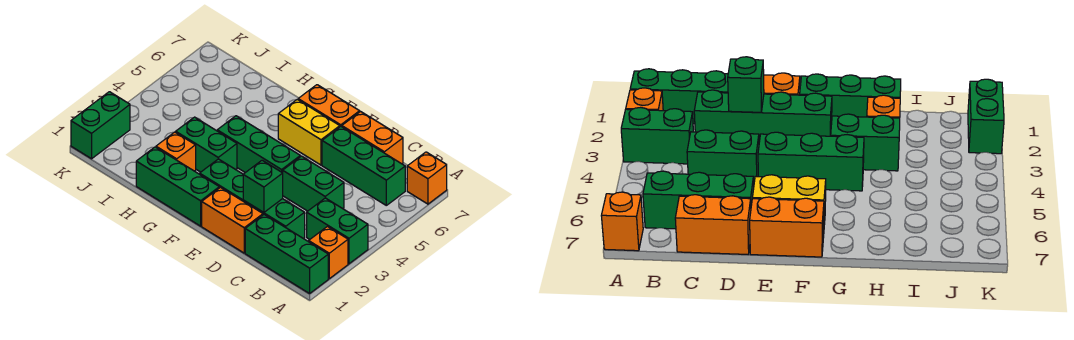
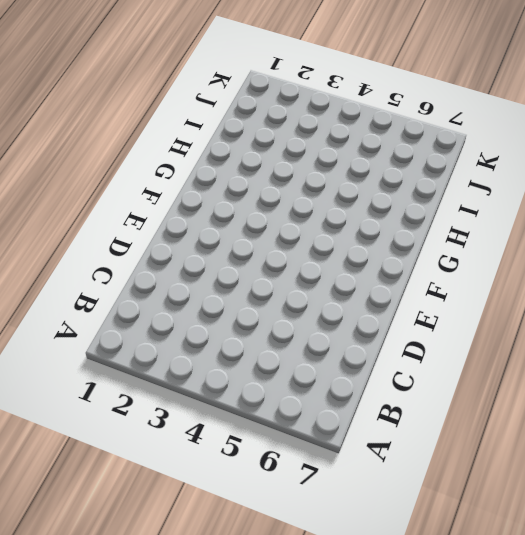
none -> green brick A1:C1 level 1
none -> orange brick A2 level 1
none -> green brick A3:B3 level 1

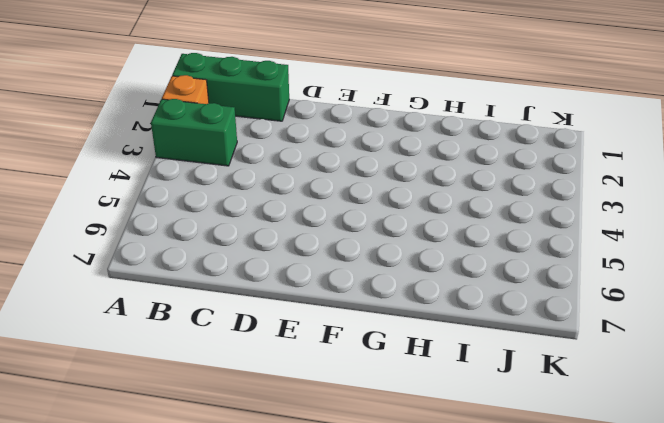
none -> orange brick A7 level 1
none -> green brick B6:D6 level 1
none -> green brick C2:F2 level 1

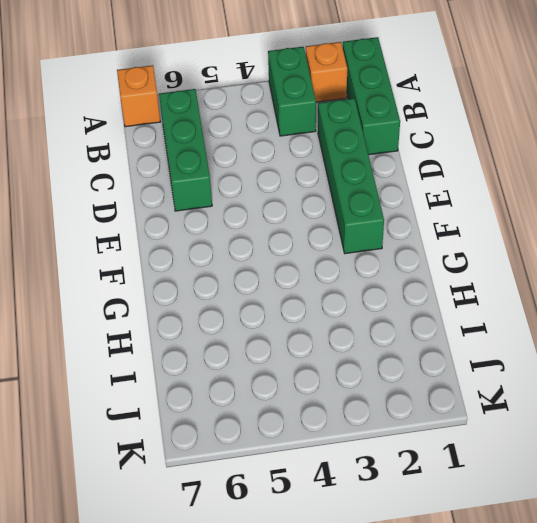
none -> green brick C4:D4 level 1
none -> orange brick C7:D7 level 1
none -> orange brick D1:E1 level 1

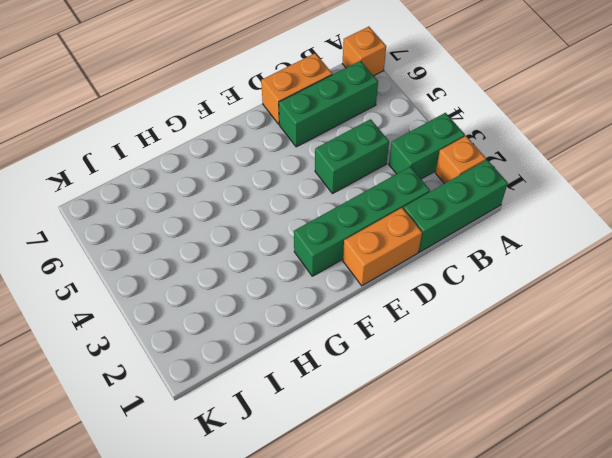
none -> green brick E4:G4 level 1
none -> yellow brick E6:F6 level 1
none -> orange brick E7:F7 level 1

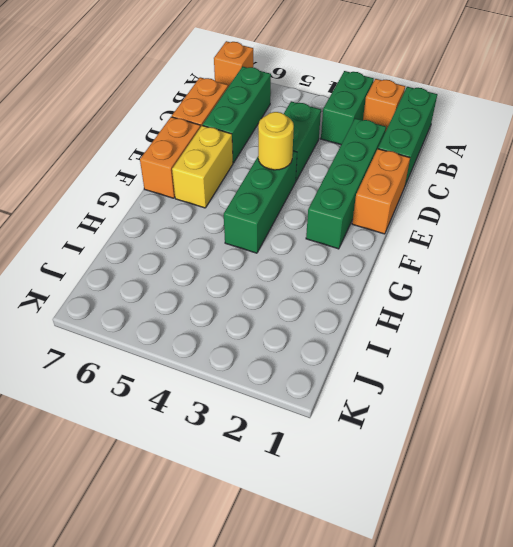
yellow round brick E4 level 2 -> none
none -> green brick F1:H1 level 1
none -> green brick G3:H3 level 1
none -> orange brick H2 level 1

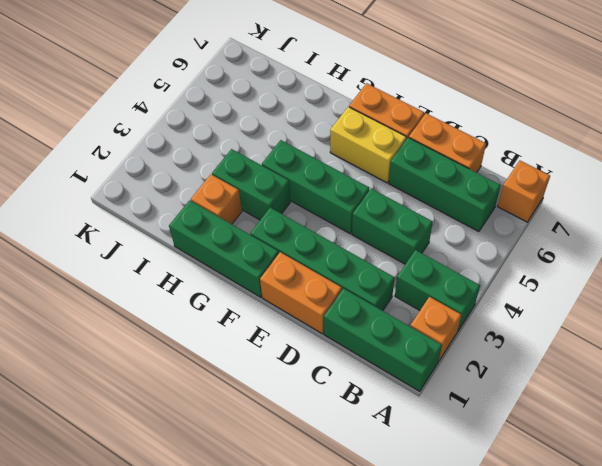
none -> green brick K1:K2 level 1
none -> green brick D2 level 2

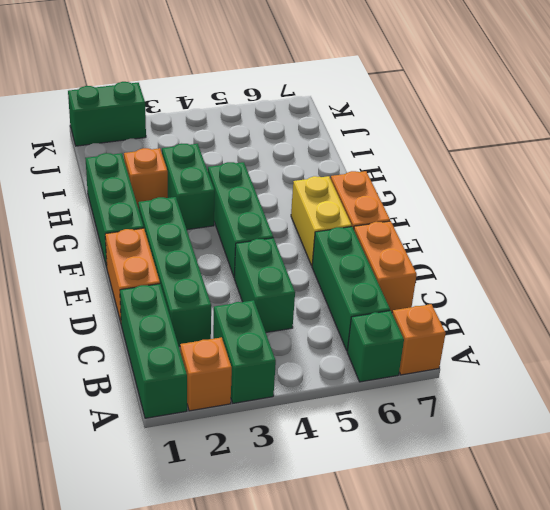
green brick A6 level 1 -> green brick D2 level 2

